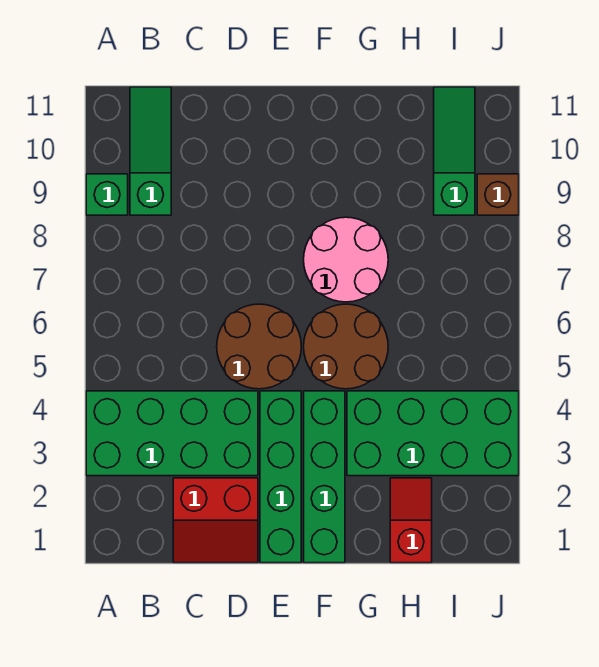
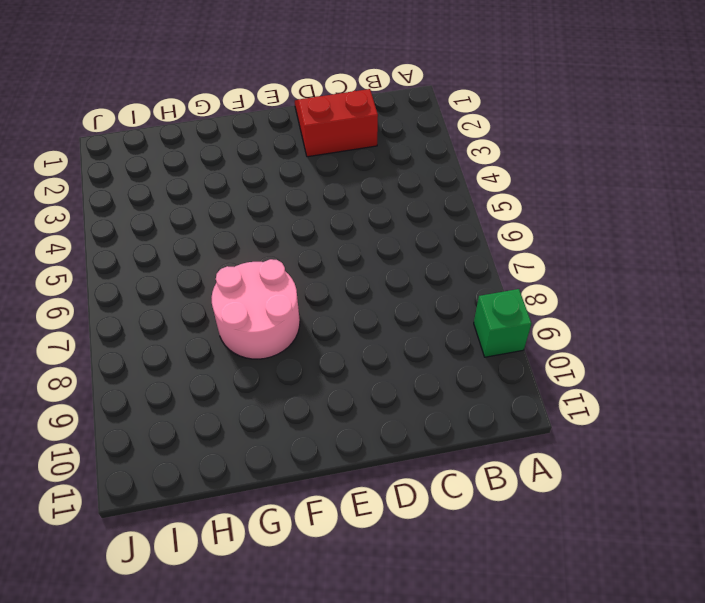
none -> green brick A3:D4 level 1
none -> green slope B9:B11 level 1 top 9
none -> brown round brick D5:E6 level 1

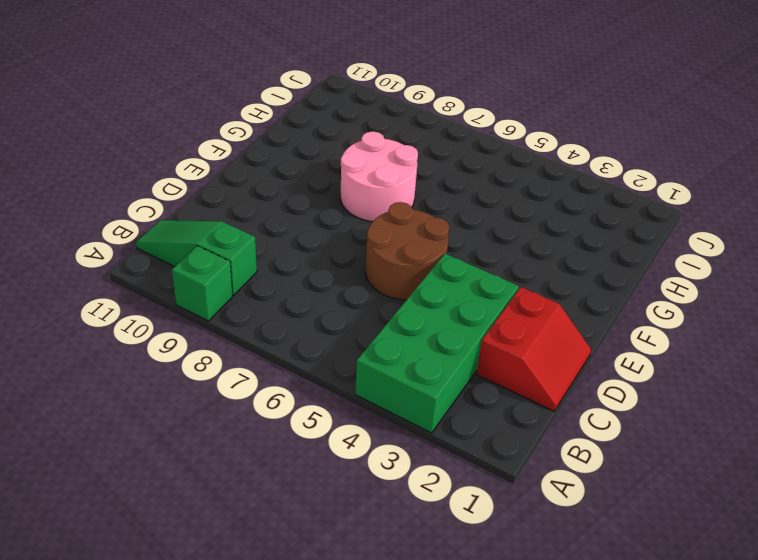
none -> green brick E1:E4 level 1
none -> green brick F1:F4 level 1
none -> brown round brick F5:G6 level 1

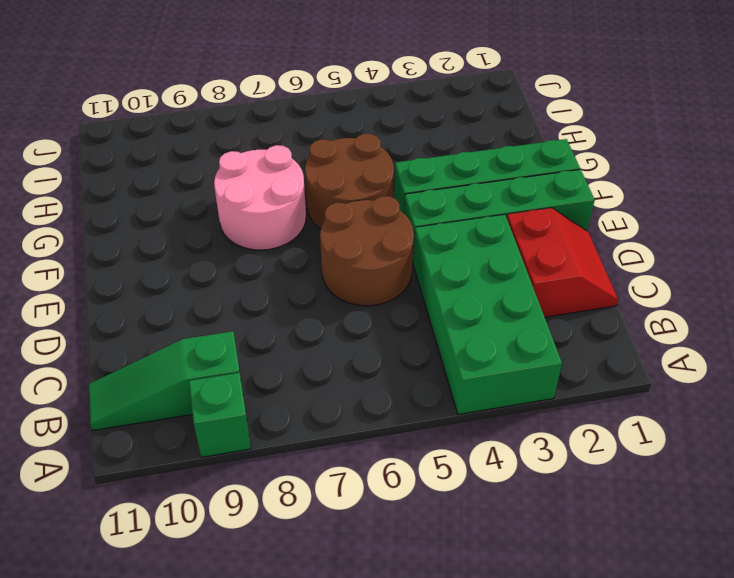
none -> green brick G3:J4 level 1
none -> red slope H1:H2 level 1 top 1
none -> green slope I9:I11 level 1 top 9

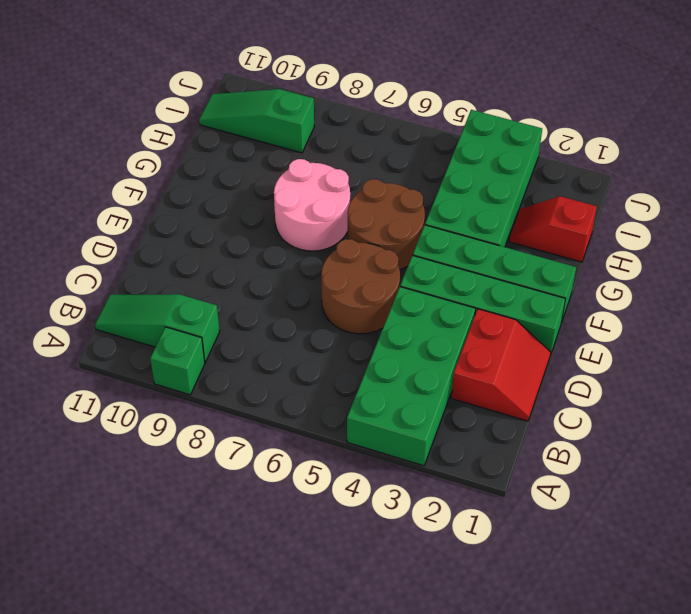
none -> brown brick J9 level 1

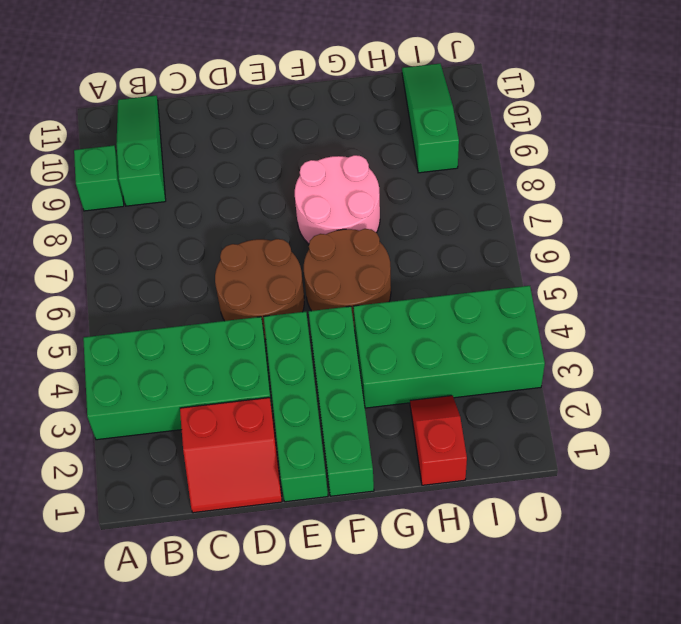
none -> brown brick J9 level 1

